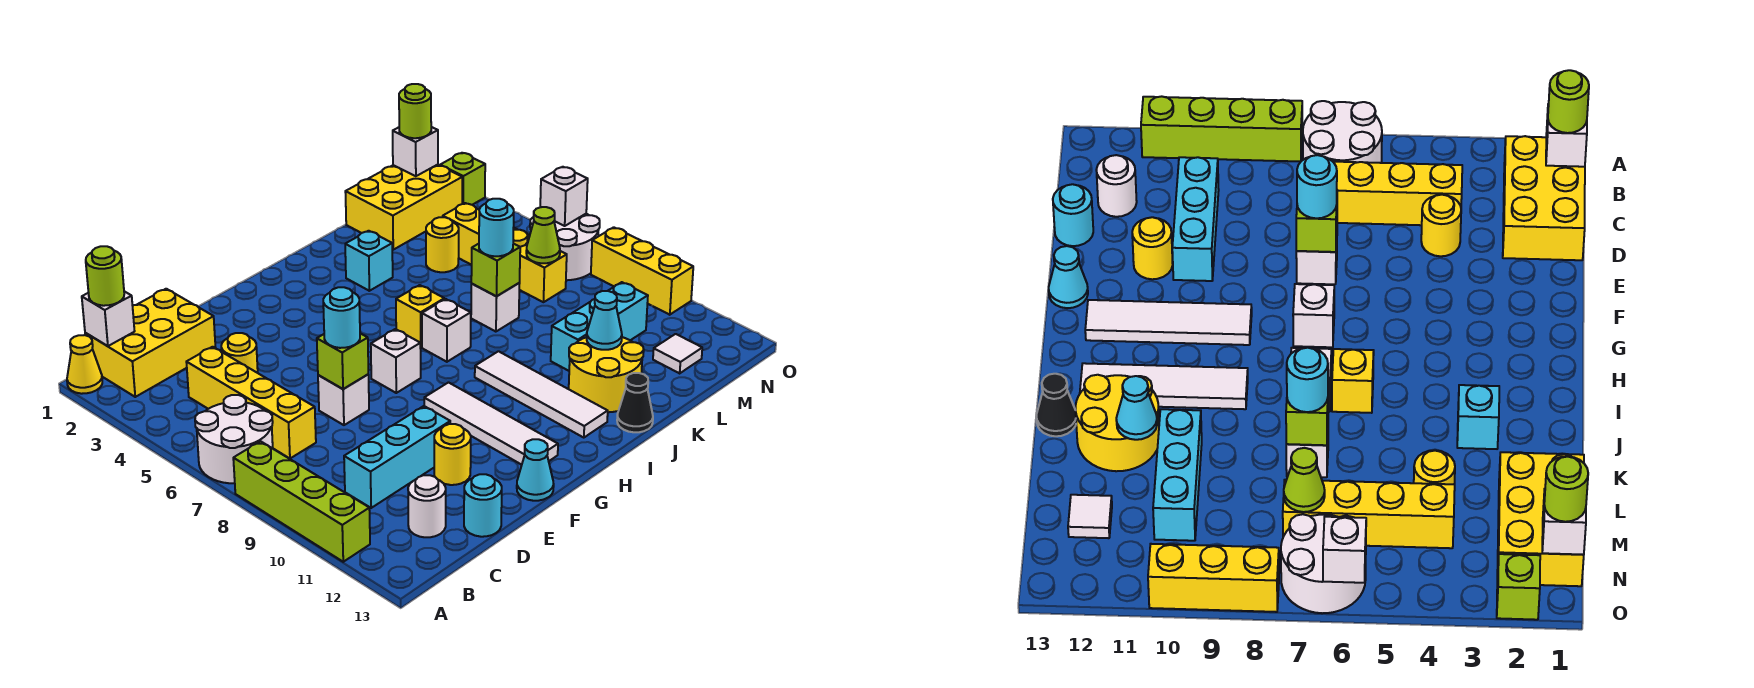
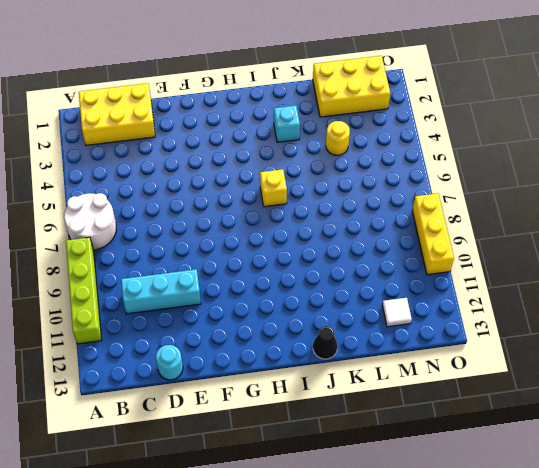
none -> yellow cone A1 level 1
none -> yellow brick C4:C7 level 1
none -> white round brick C12 level 1
none -> yellow round brick D4 level 1

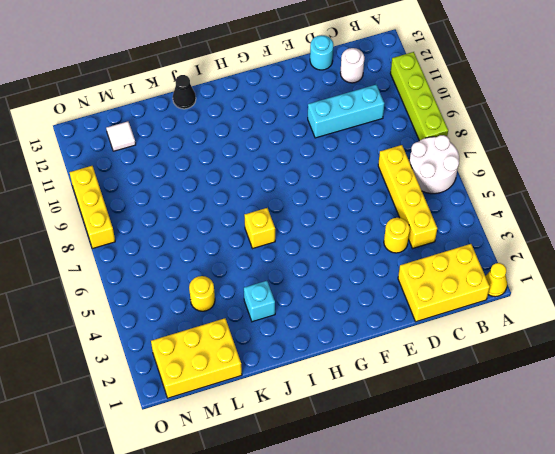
none -> white brick E7 level 1
none -> yellow round brick E11 level 1
none -> cyan cone F13 level 1
none -> white brick G7 level 1

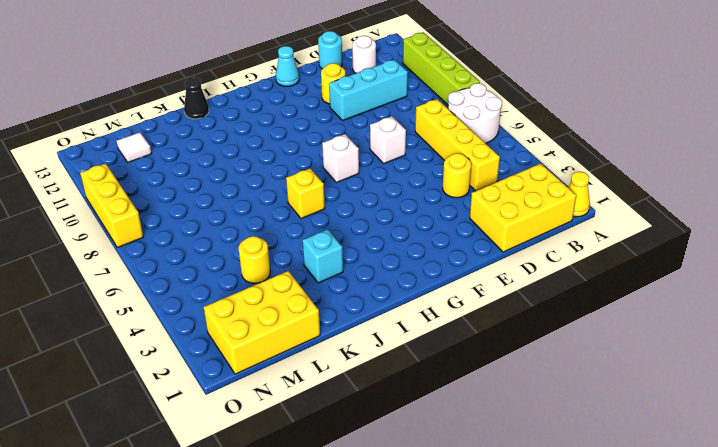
none -> white tile G9:G12 level 1
none -> white brick I7 level 1
none -> white tile I9:I12 level 1
none -> yellow round brick J11:K12 level 1

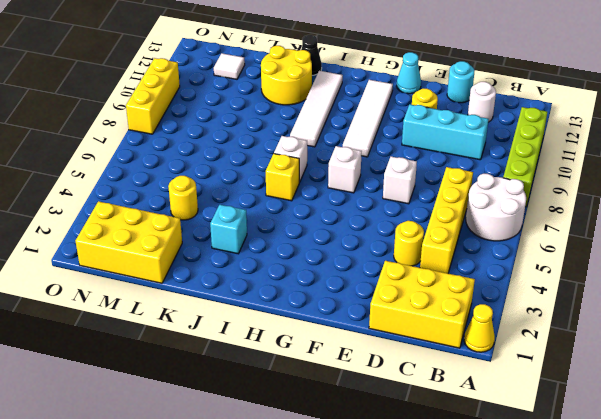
none -> white brick K7 level 1
none -> cyan brick K10:M10 level 1
none -> yellow brick M4:M7 level 1
none -> white round brick N6:O7 level 1

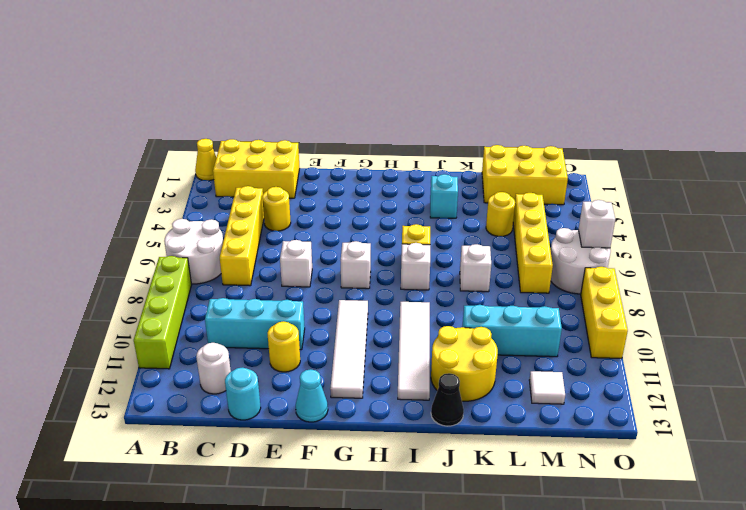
none -> lime brick O2 level 1
none -> white brick B1 level 2
none -> lime brick E7 level 2
none -> lime brick K7 level 2

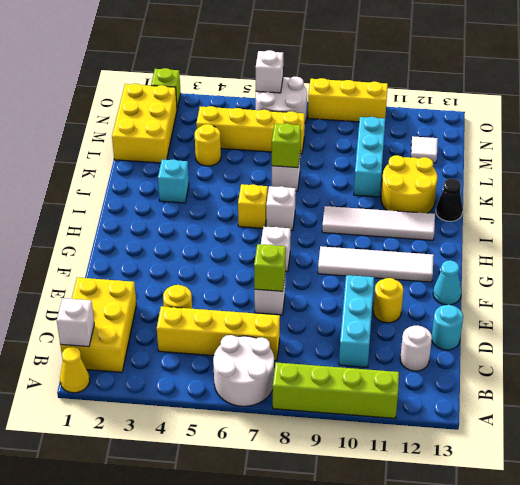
none -> cyan cone K11 level 2
none -> lime cone M7 level 2
none -> white brick N1 level 2
none -> lime round brick B1 level 3

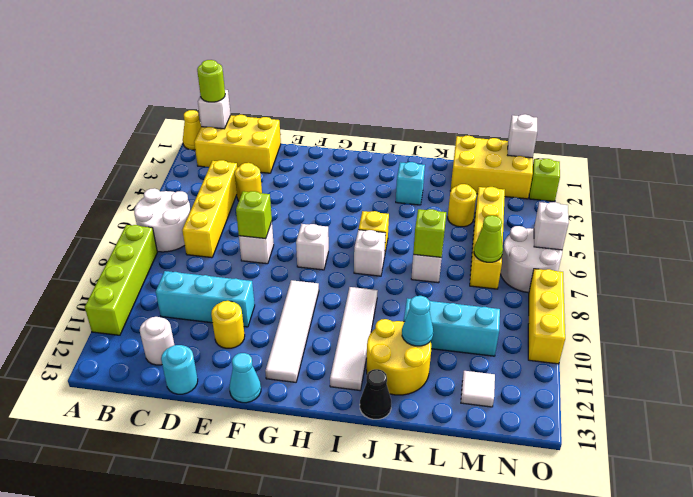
none -> cyan round brick E7 level 3
none -> cyan round brick K7 level 3
none -> lime round brick N1 level 3

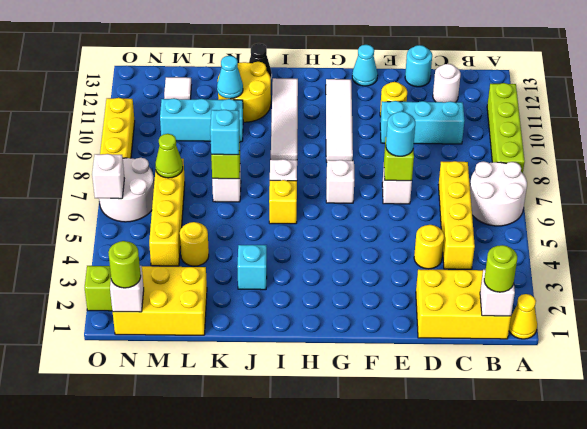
cyan brick K7 level 3 -> cyan round brick K7 level 3

